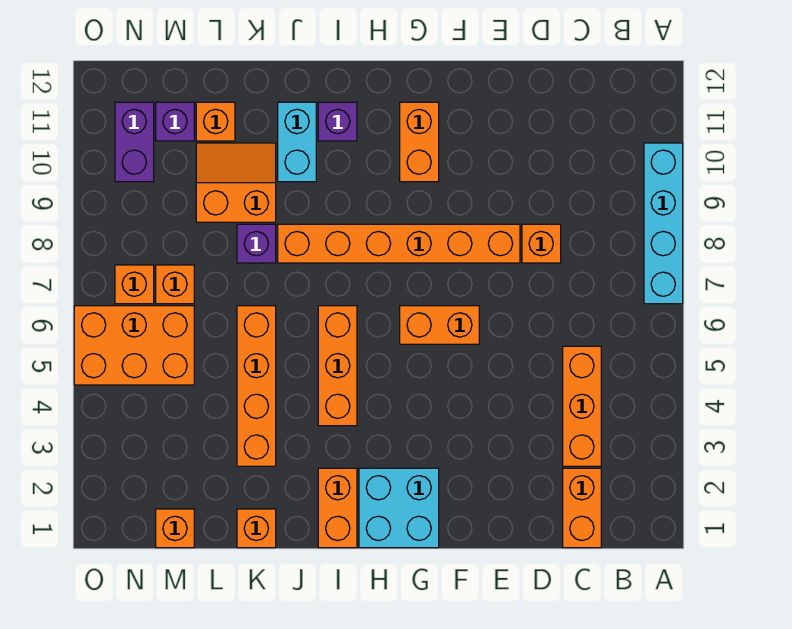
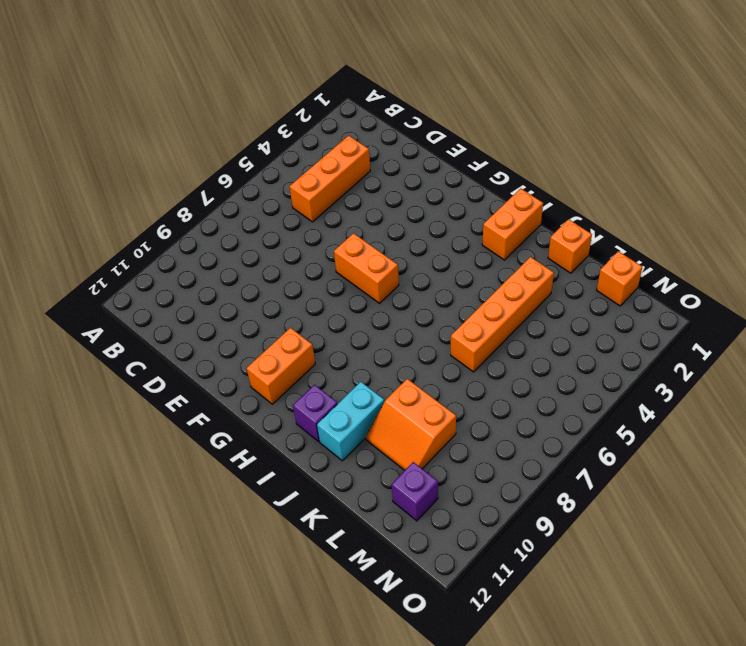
none -> cyan brick A7:A10 level 1
none -> orange brick C1:C2 level 1
none -> orange brick D8 level 1

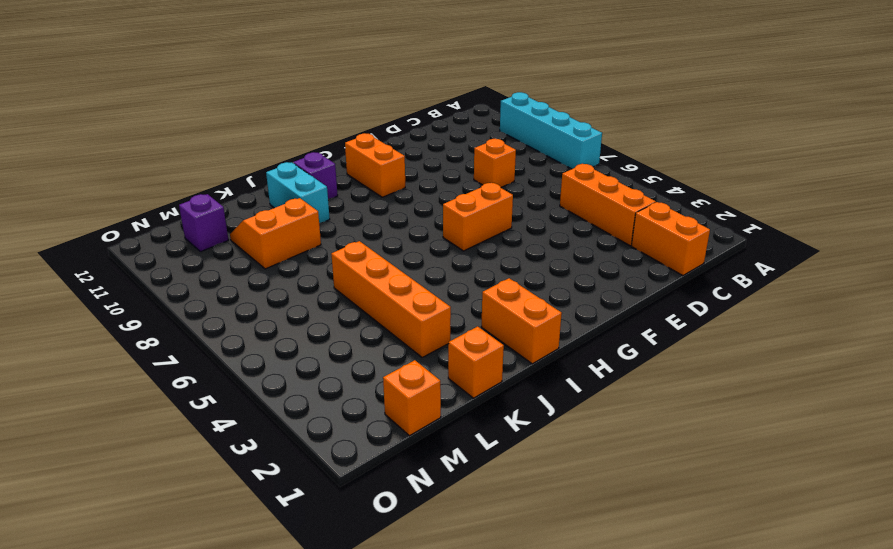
none -> orange brick E8:J8 level 1
none -> cyan brick G1:H2 level 1
none -> orange brick I4:I6 level 1

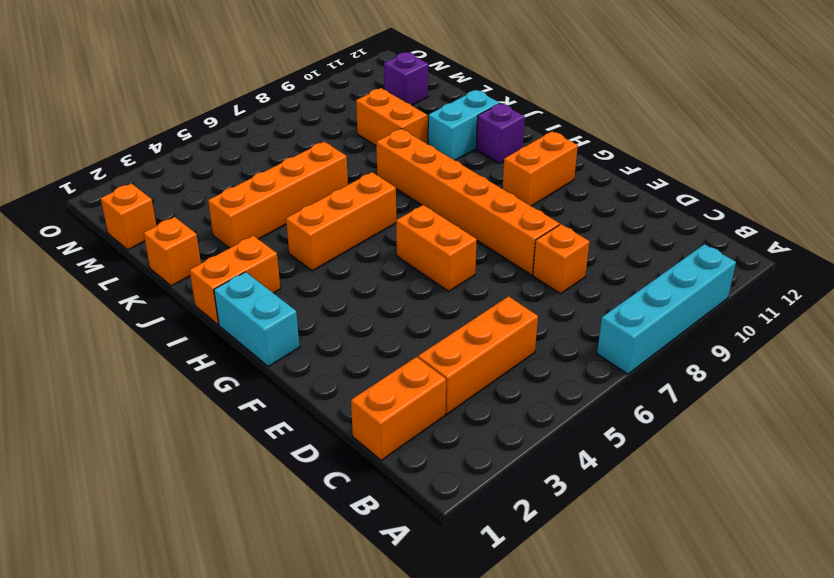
cyan brick G1:H1 level 1 -> cyan brick G1:H2 level 1
none -> purple brick K8 level 1
none -> orange brick L11 level 1
none -> orange brick M5:O6 level 1

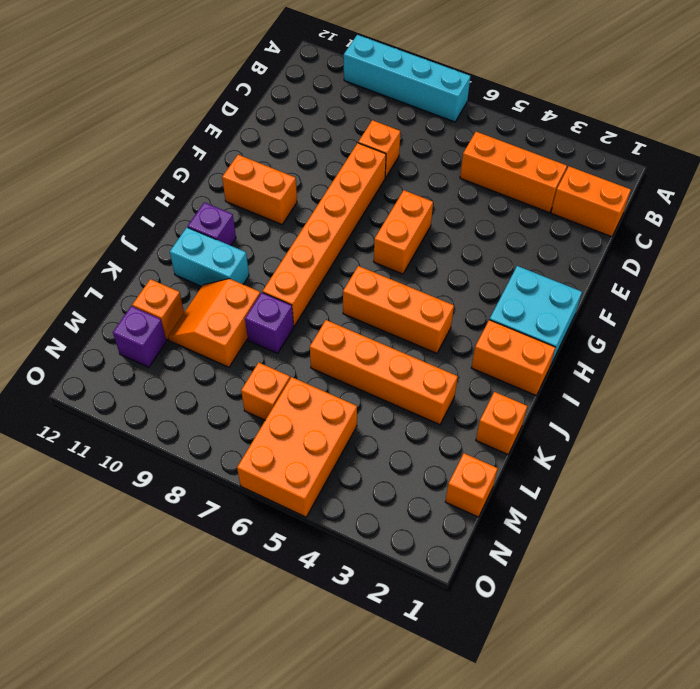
none -> orange brick N7 level 1
none -> purple brick N10:N11 level 1

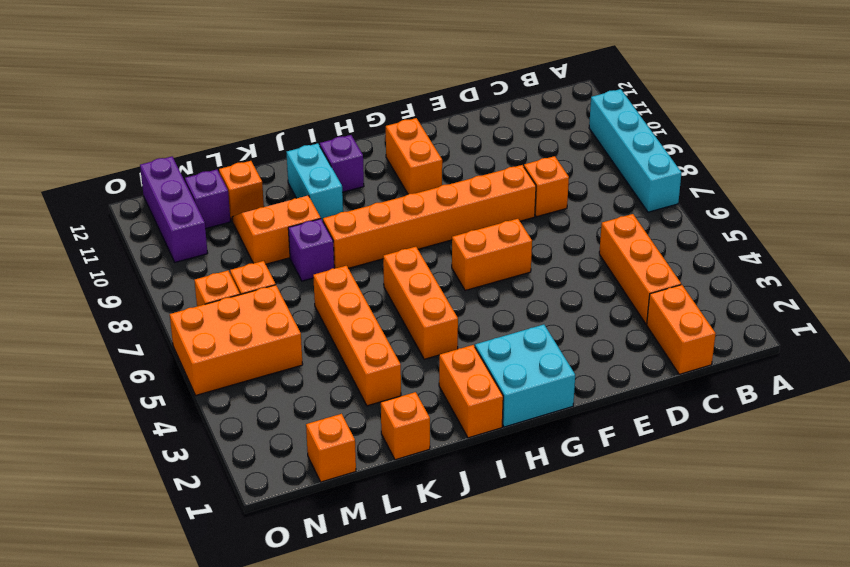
purple brick N10:N12 level 1 -> purple brick N10:N11 level 1

